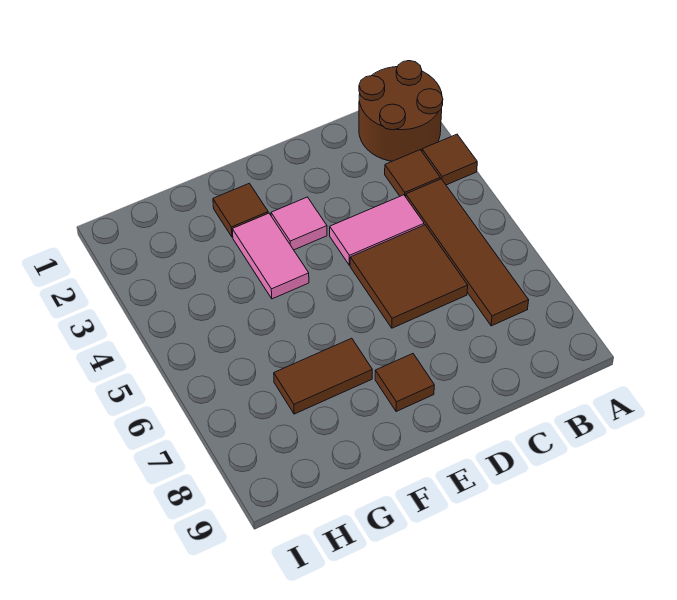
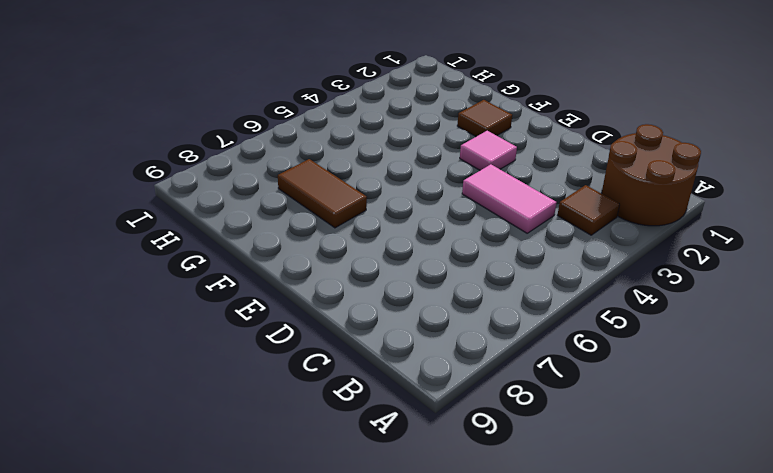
none -> brown tile A3 level 1
none -> brown tile B4:B7 level 1

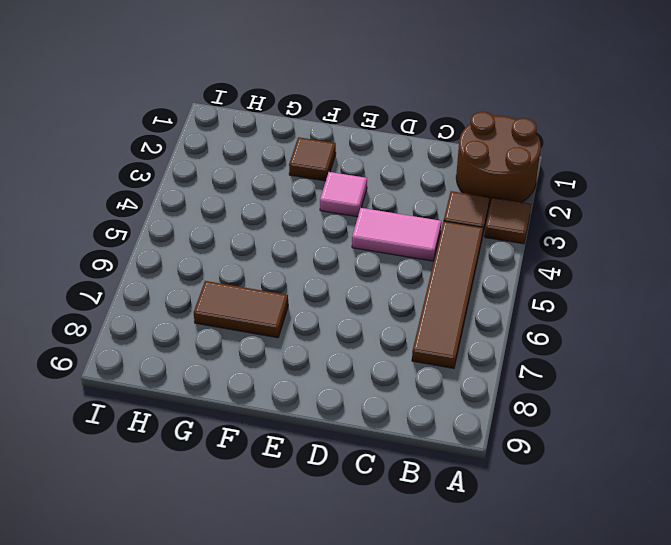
none -> brown tile C5:D6 level 1
none -> brown tile E8 level 1

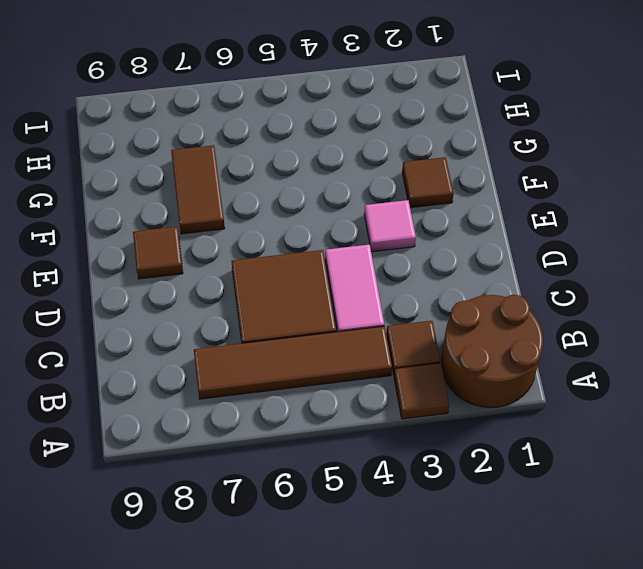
none -> pink tile F3:F4 level 1

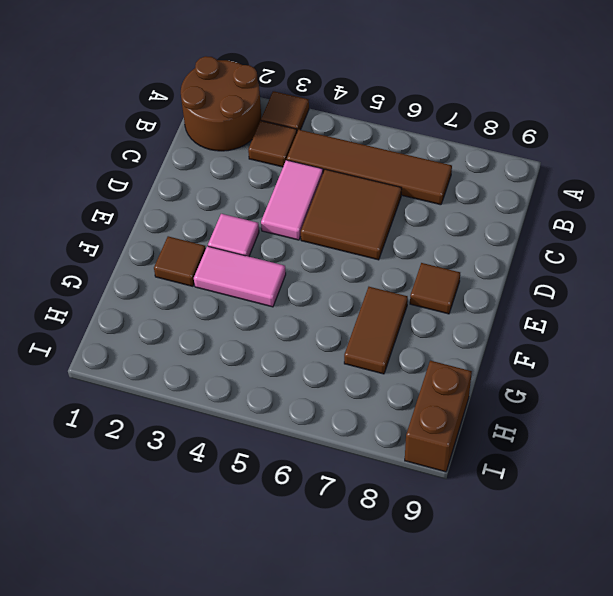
brown brick H9:I9 level 1 -> none

